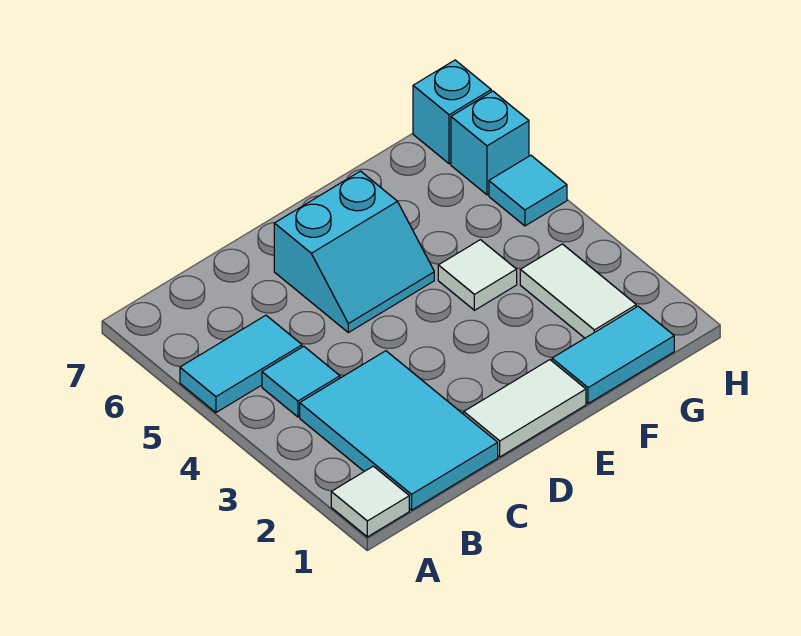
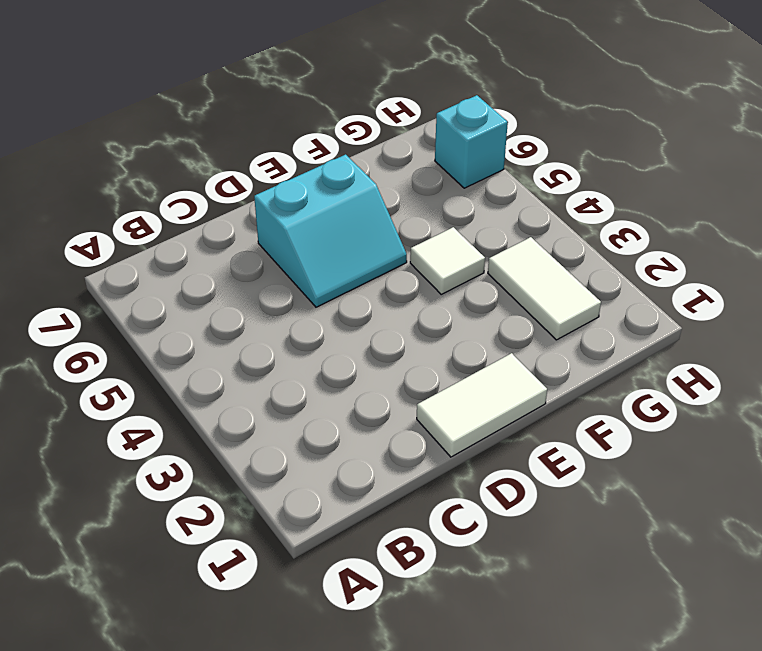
none -> white tile A1 level 1
none -> cyan tile A5:B5 level 1
none -> cyan tile B1:C3 level 1

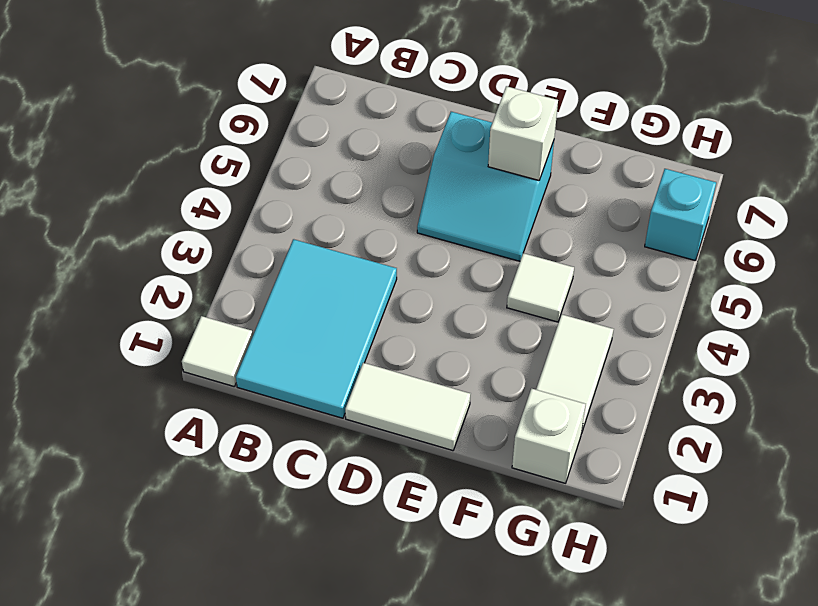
white brick E6 level 2 -> none
white brick G1 level 1 -> cyan tile F1:G1 level 1
none -> cyan tile A5:B5 level 1
none -> cyan tile B4 level 1
none -> cyan tile H5 level 1

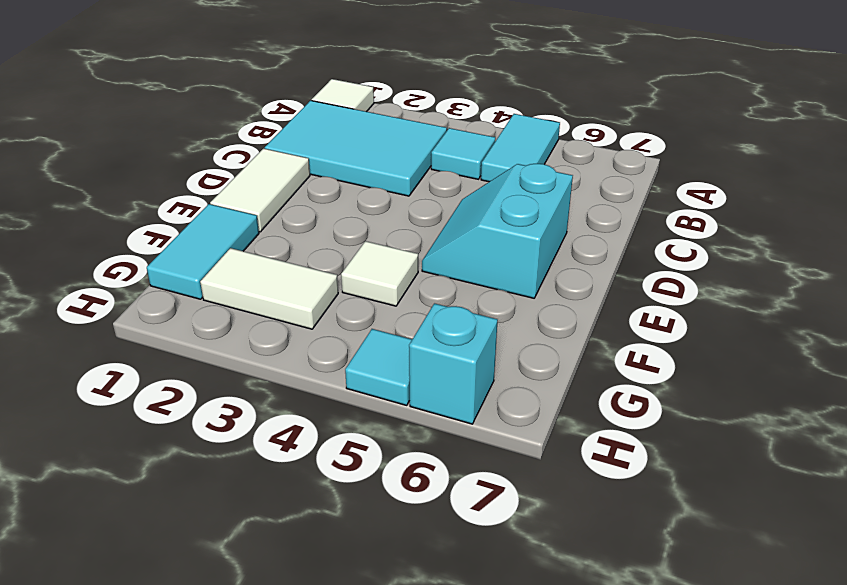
none -> cyan brick H7 level 1

